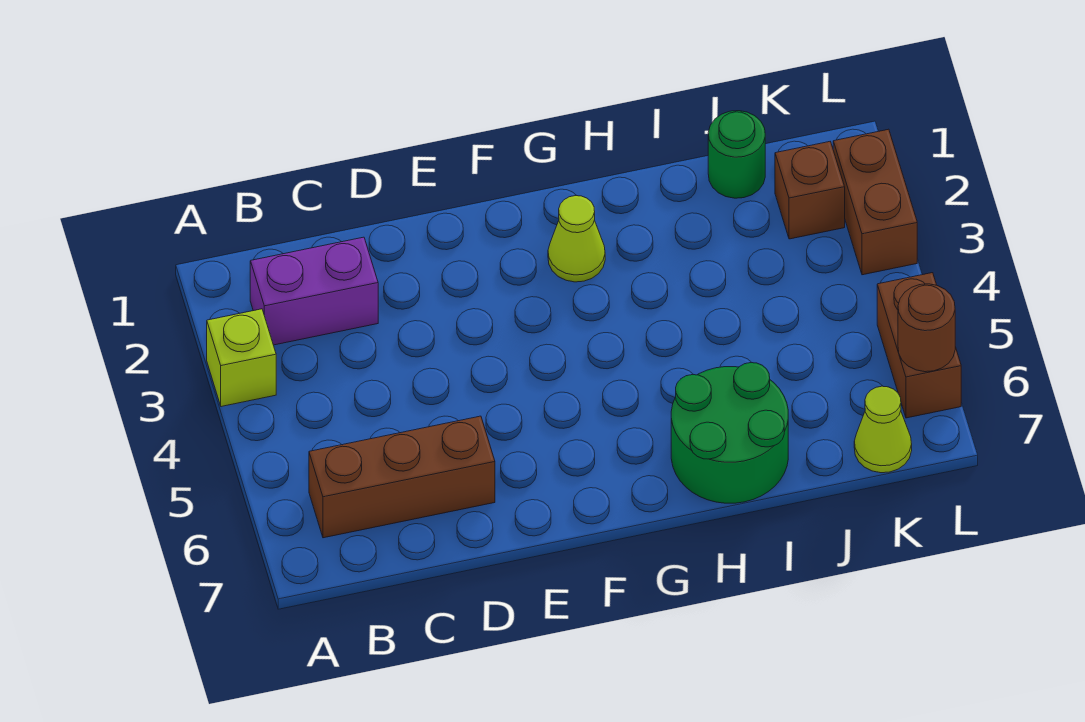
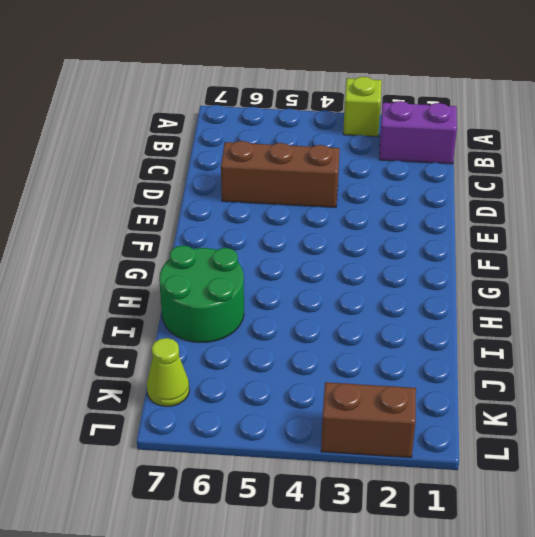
purple brick B1:B2 level 1 -> purple brick B2:C2 level 1
brown brick D4:D6 level 1 -> brown brick B6:D6 level 1
none -> lime cone G2 level 1
none -> green round brick J1 level 1

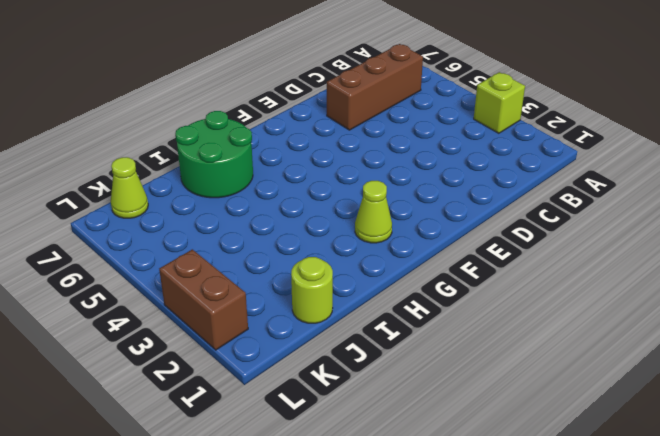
lime round brick J1 level 1 -> green round brick J1 level 1
none -> purple brick B2:C2 level 1
none -> brown brick K2 level 1

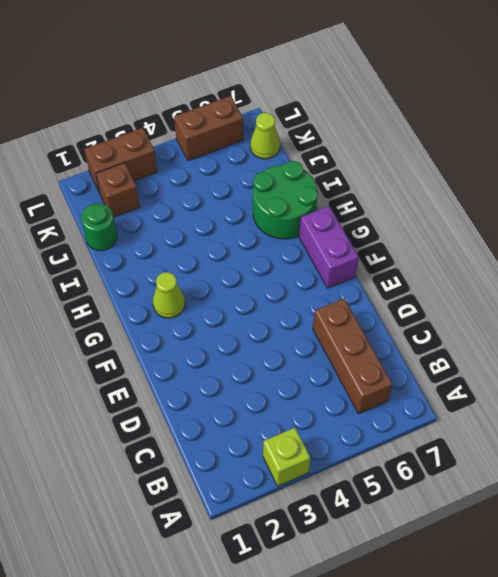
purple brick F7:G7 level 1 -> purple brick B2:C2 level 1
none -> brown round brick L6 level 2

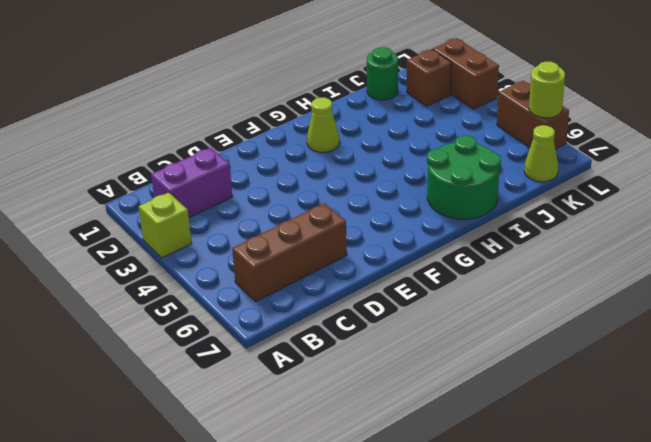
lime round brick L6 level 2 -> brown round brick L6 level 2

